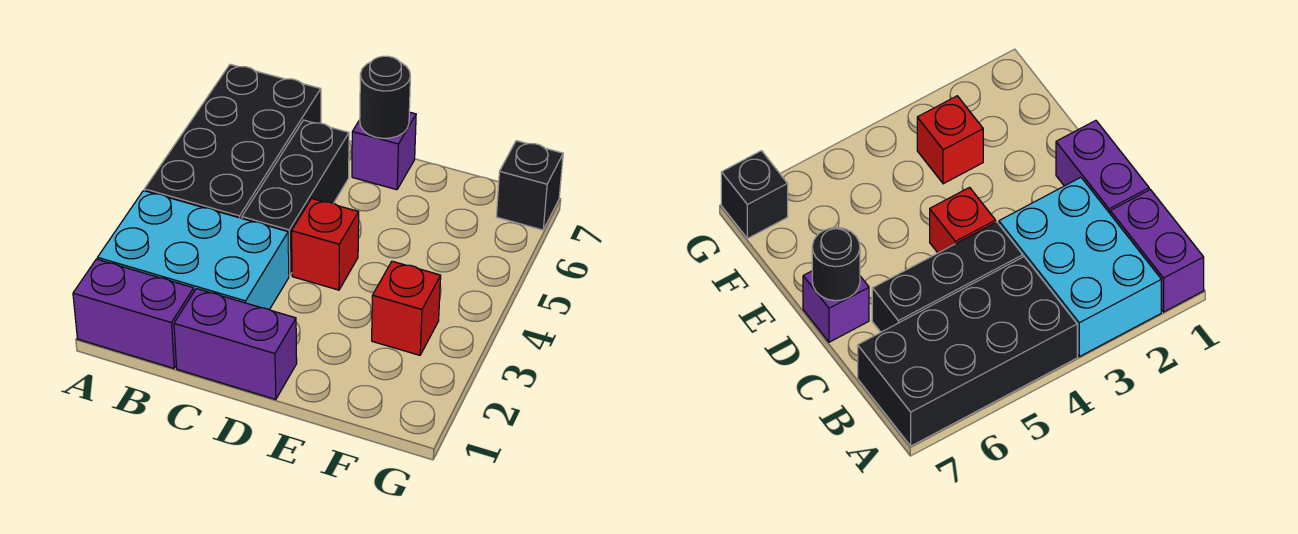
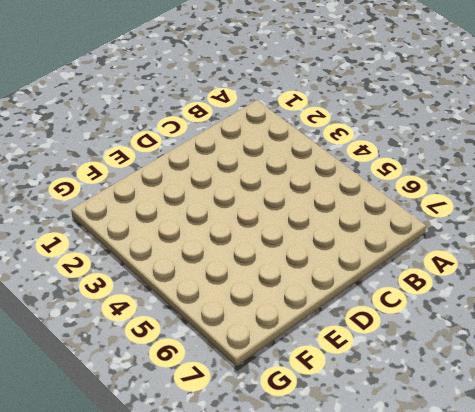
none -> purple brick A1:B1 level 1
none -> cyan brick A2:C3 level 1

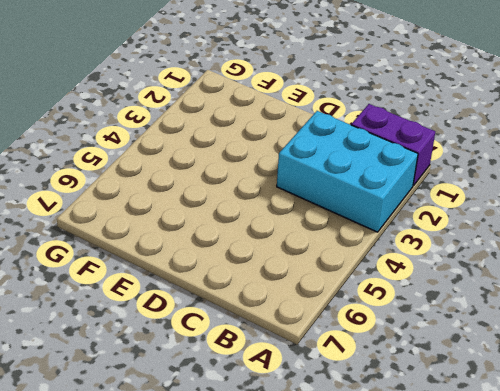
none -> black brick A4:B7 level 1
none -> purple brick C1:D1 level 1

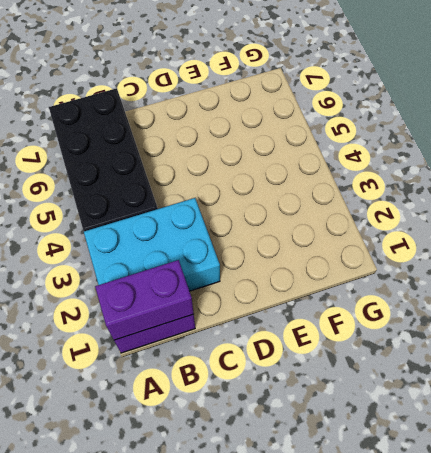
purple brick A1:B1 level 2 -> purple brick C1:D1 level 1
none -> black brick C4:C6 level 1
none -> red brick D4 level 1

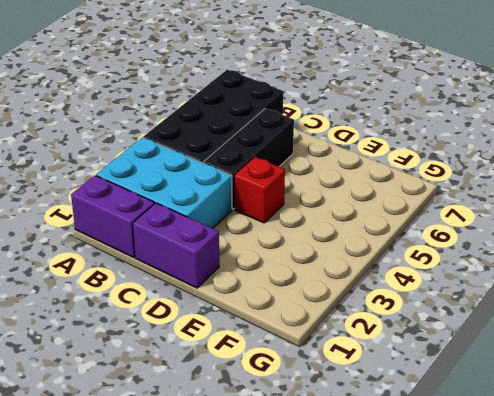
none -> purple brick D7 level 1
none -> red brick F3 level 1

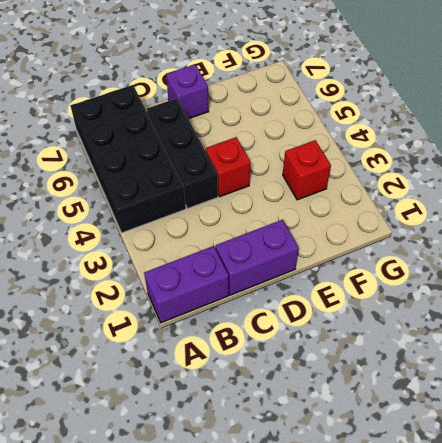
none -> cyan brick A2:C3 level 1
none -> black brick G7 level 1

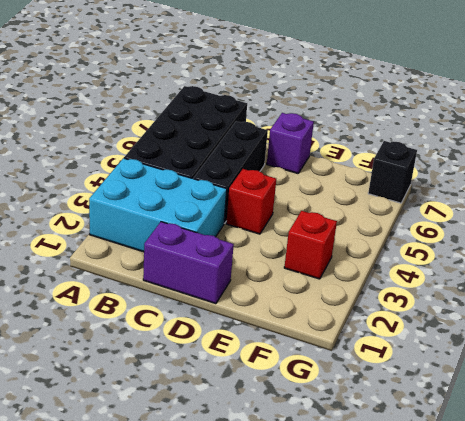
none -> purple brick A1:B1 level 1
none -> black round brick D7 level 2

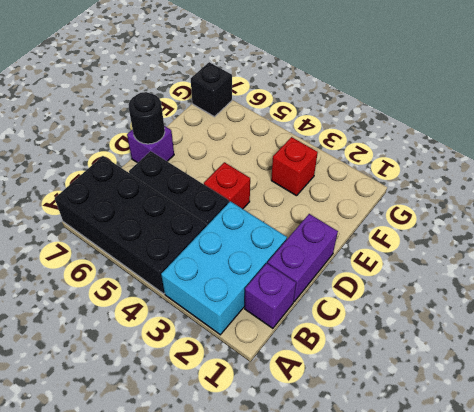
purple brick B1 level 1 -> purple brick A1:B1 level 1

